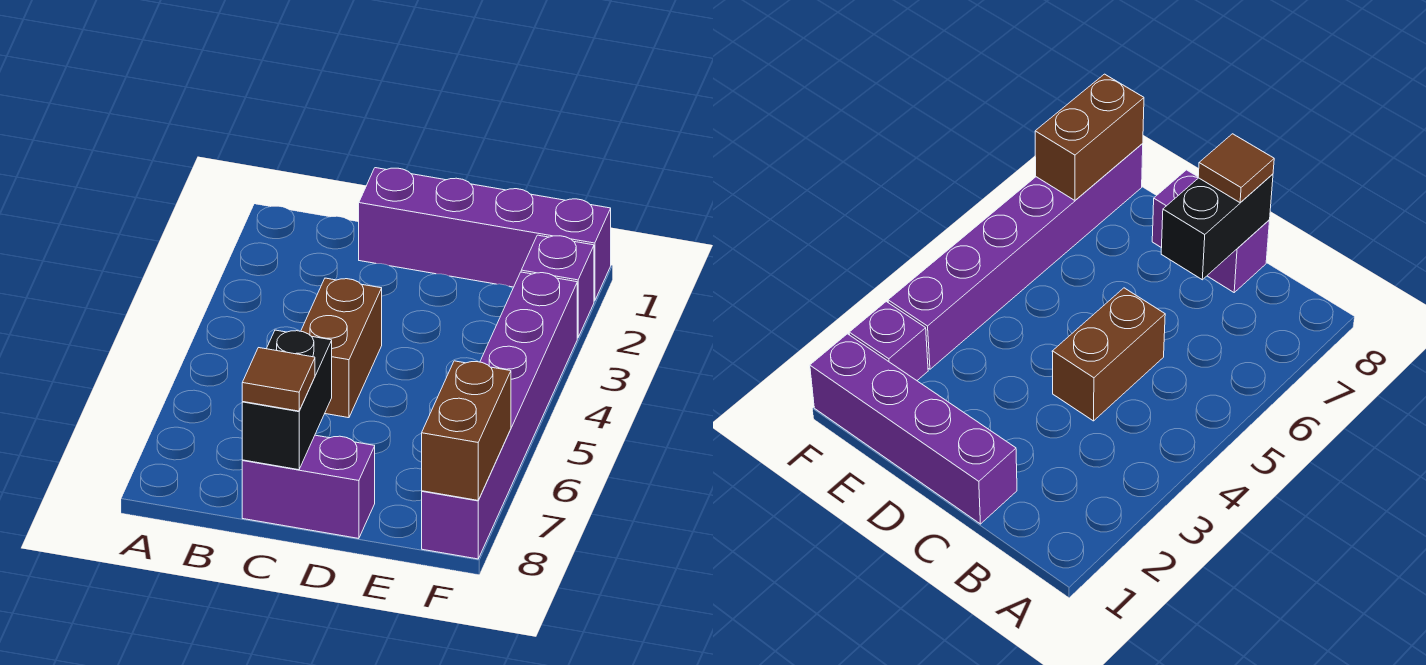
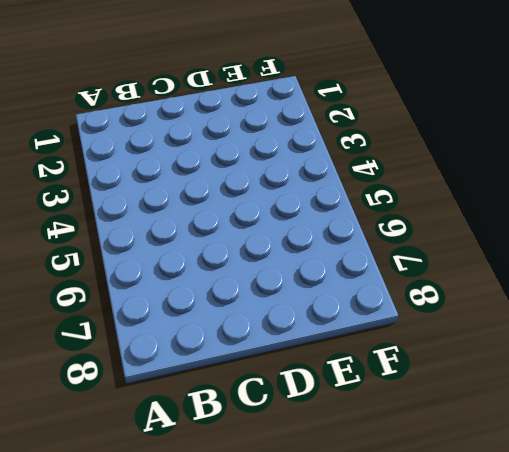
none -> purple brick C1:F1 level 1
none -> brown brick C4:C5 level 1

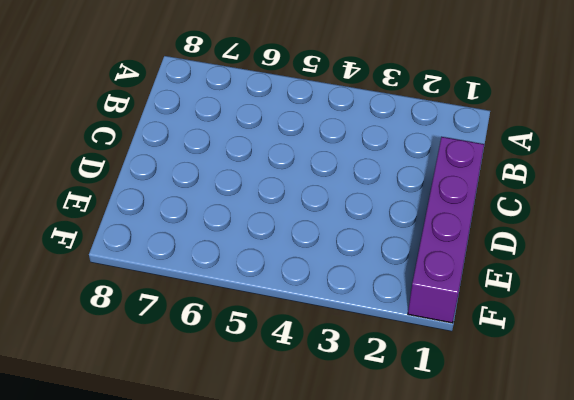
none -> brown brick C4:C5 level 1
none -> purple brick C8:D8 level 1

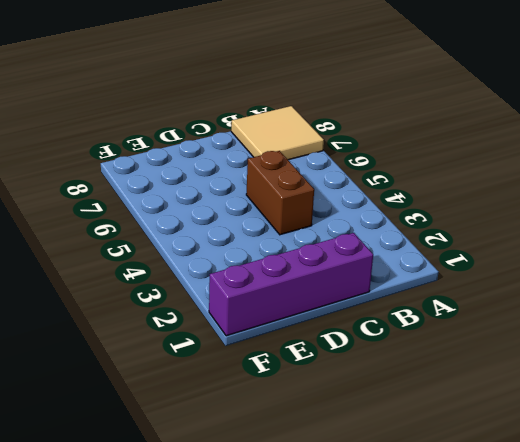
tan tile A7:B8 level 1 -> none
none -> purple brick C8:D8 level 1
none -> purple brick F2 level 1

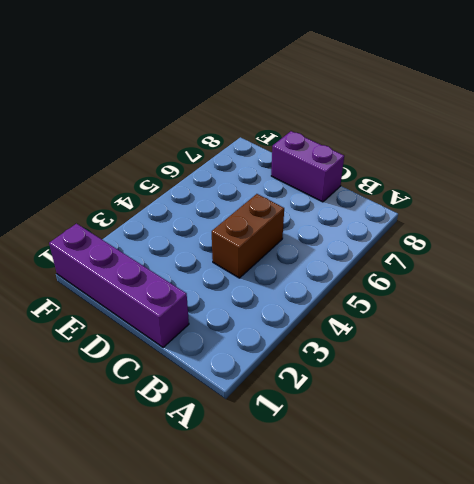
none -> purple brick F2 level 1
none -> purple brick F3:F8 level 1

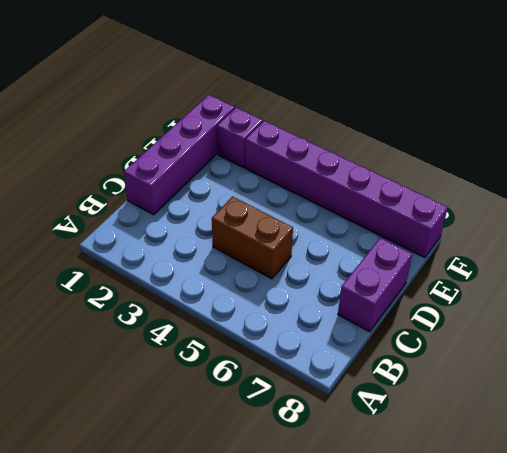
none -> black brick C7:C8 level 2
none -> brown brick F7:F8 level 2

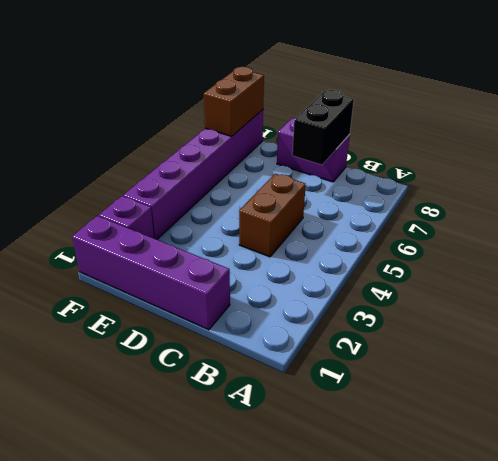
none -> brown tile C8 level 3

